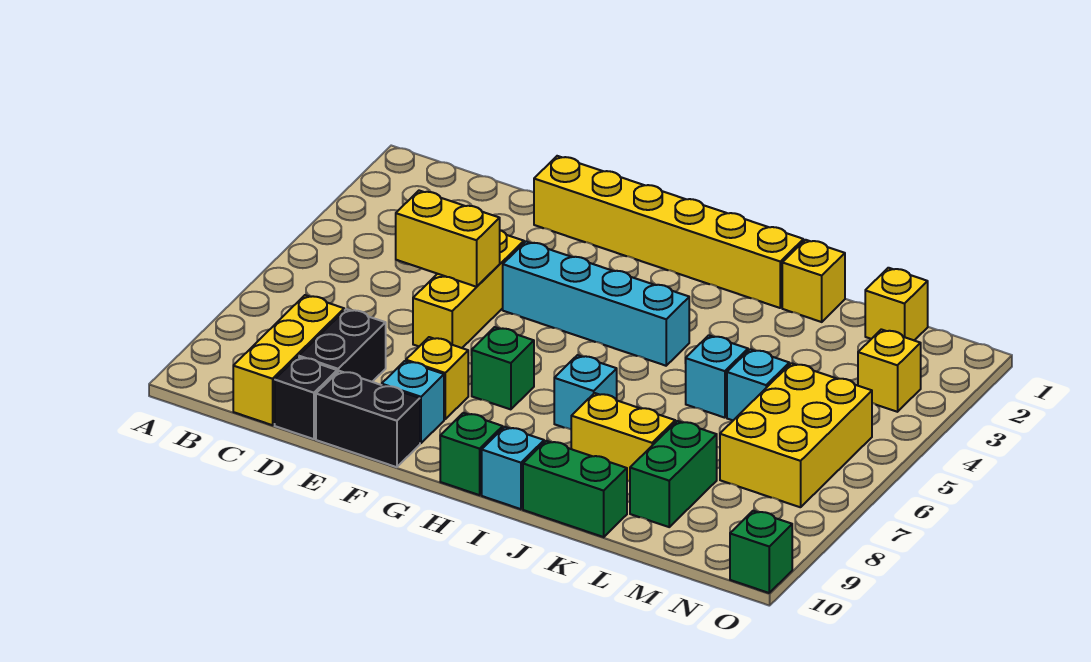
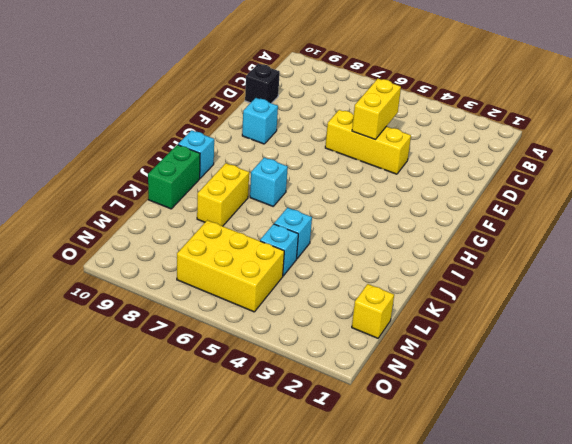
none -> yellow brick C8:C10 level 1
none -> black brick D8:D9 level 1
none -> yellow brick E1:J1 level 1

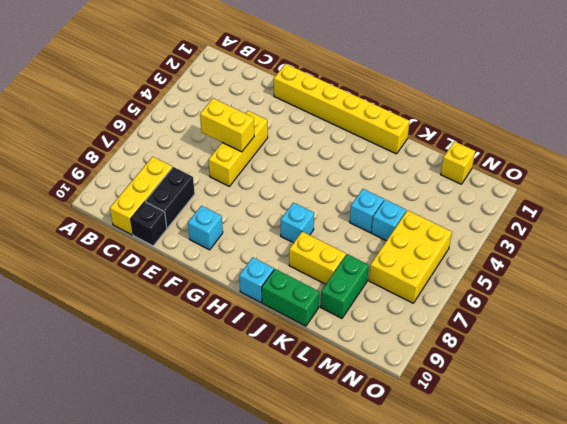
none -> black brick E10:F10 level 1
none -> cyan brick F4:I4 level 1
none -> yellow brick F8 level 1

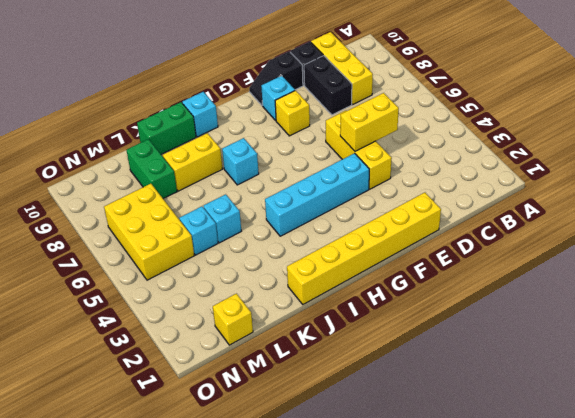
black slope E10:F10 level 1 top E -> black brick E10:F10 level 1
none -> green brick G7 level 1
none -> green brick H10 level 1
none -> yellow brick K1 level 1

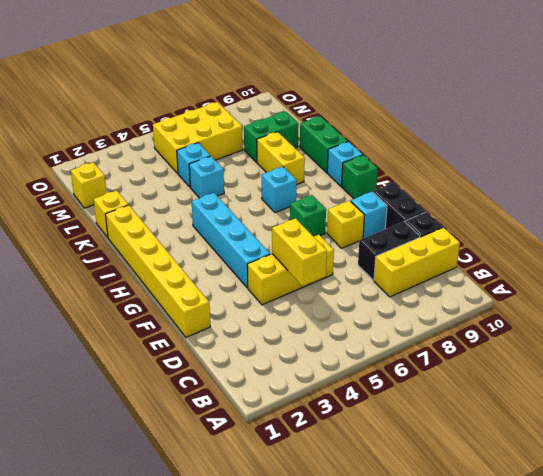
none -> yellow brick N3 level 1
none -> green brick O10 level 1

